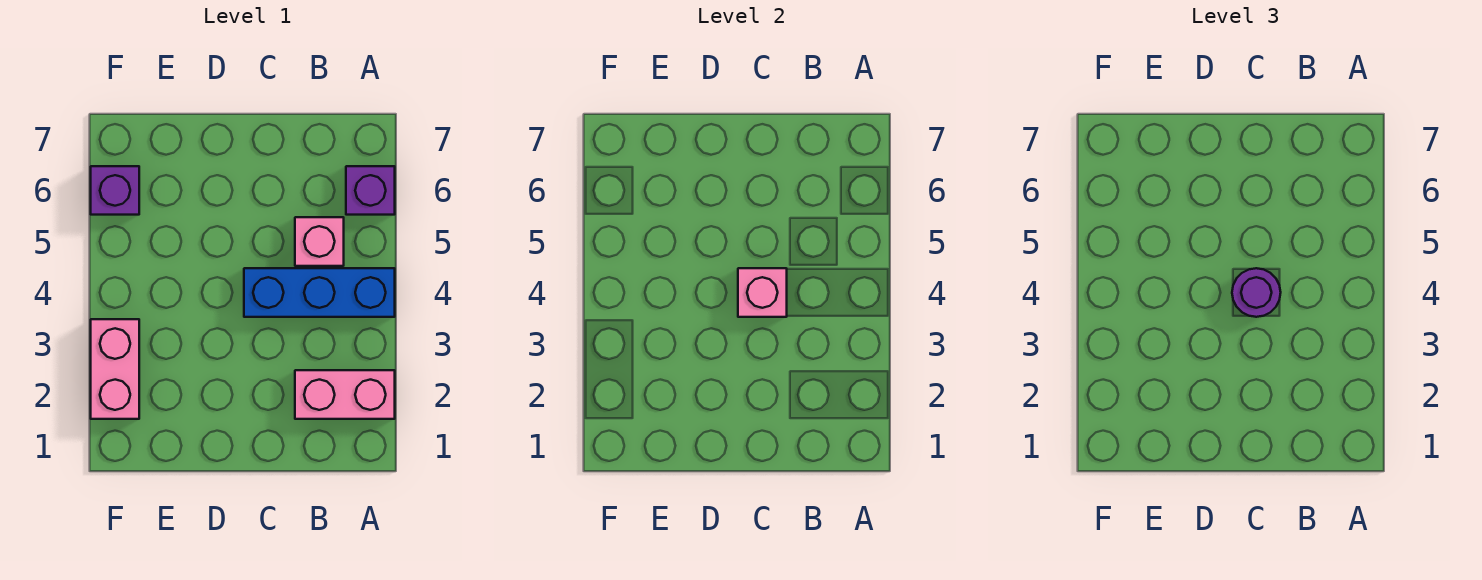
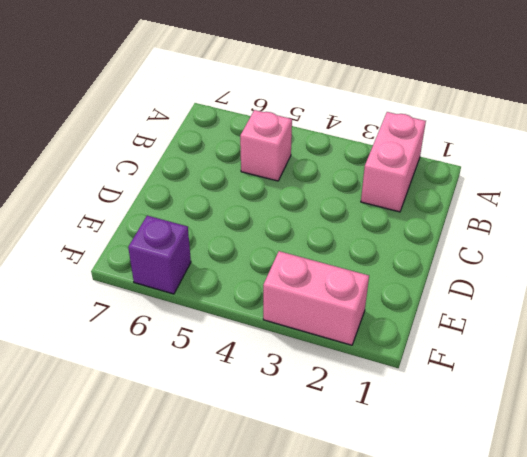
none -> blue brick A4:C4 level 1
none -> purple brick A6 level 1

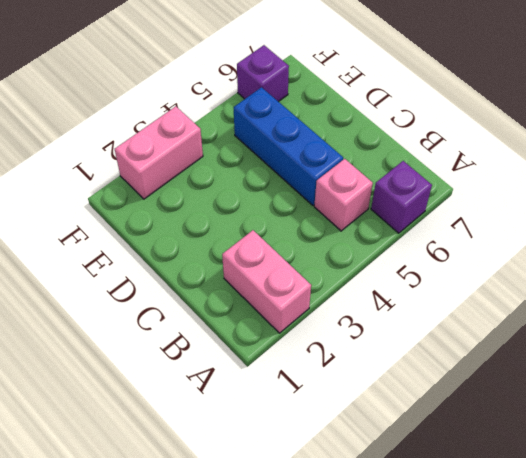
blue brick C5:E5 level 1 -> blue brick A4:C4 level 1
none -> pink brick C4 level 2
none -> purple round brick C4 level 3

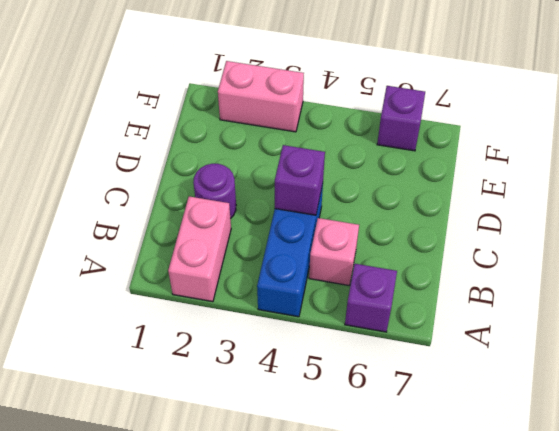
purple round brick C2 level 1 -> purple round brick C4 level 3
purple brick C4 level 2 -> pink brick C4 level 2

